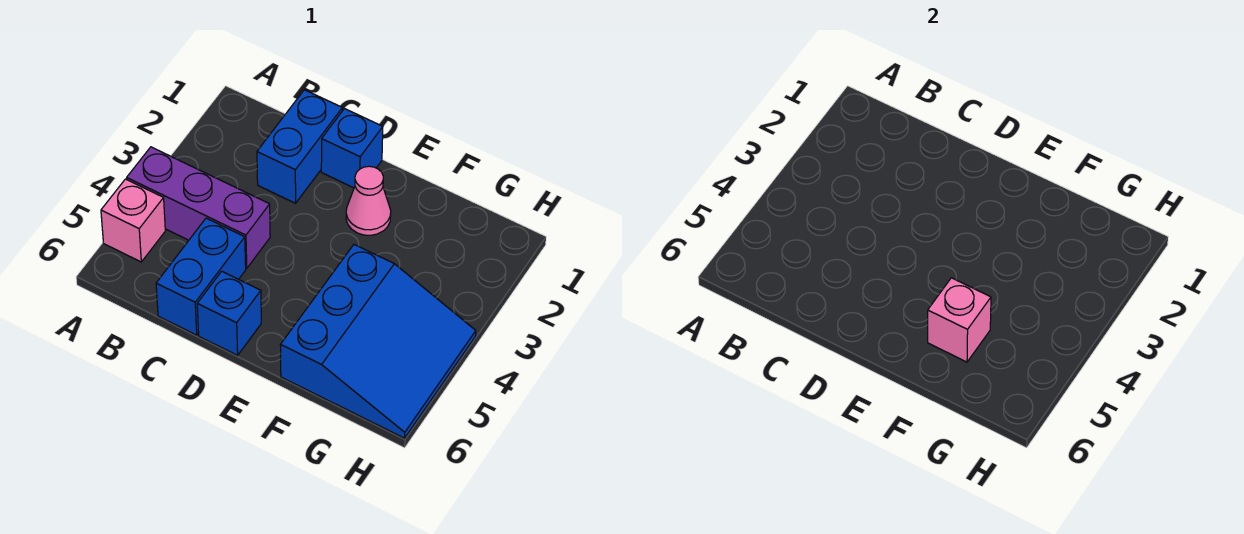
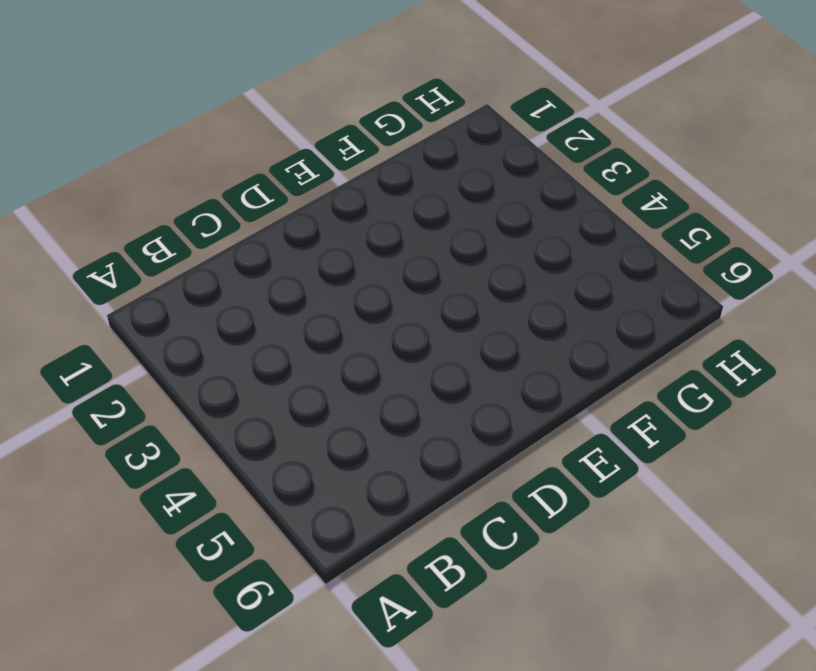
none -> purple brick A4:C4 level 1
none -> pink brick A5 level 1

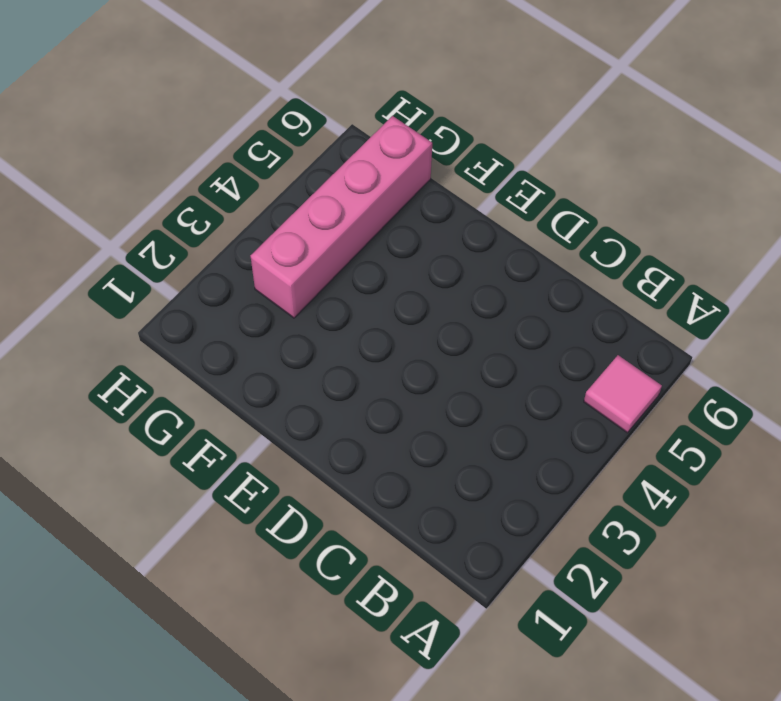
pink tile A5 level 1 -> pink brick A5 level 1
pink brick G3:G6 level 1 -> blue slope F4:H6 level 1 top F
none -> purple brick A4:C4 level 1
none -> blue brick C1:C2 level 1

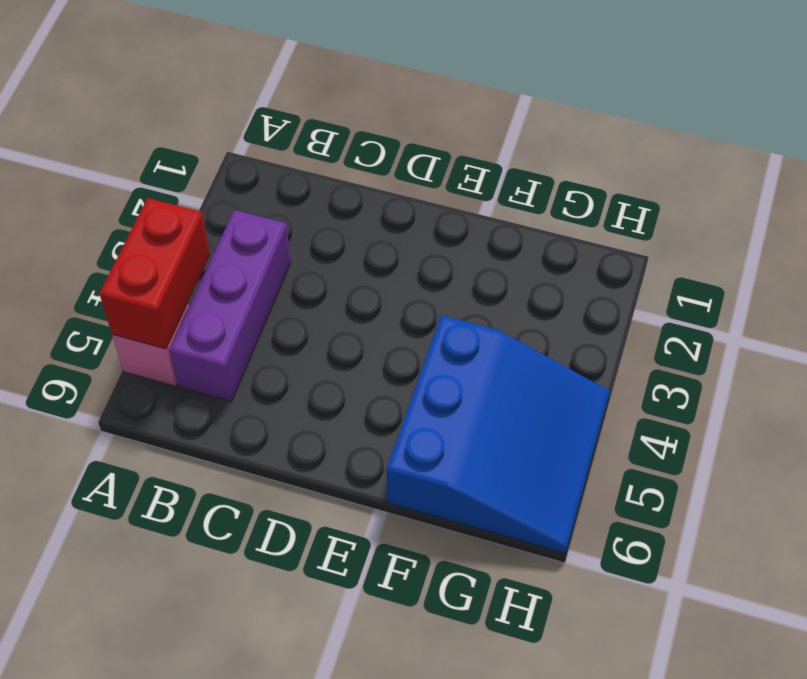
red brick A4:A5 level 2 -> none
purple brick B3:B5 level 1 -> purple brick A4:C4 level 1
none -> blue brick C1:C2 level 1
none -> blue brick C5:C6 level 1

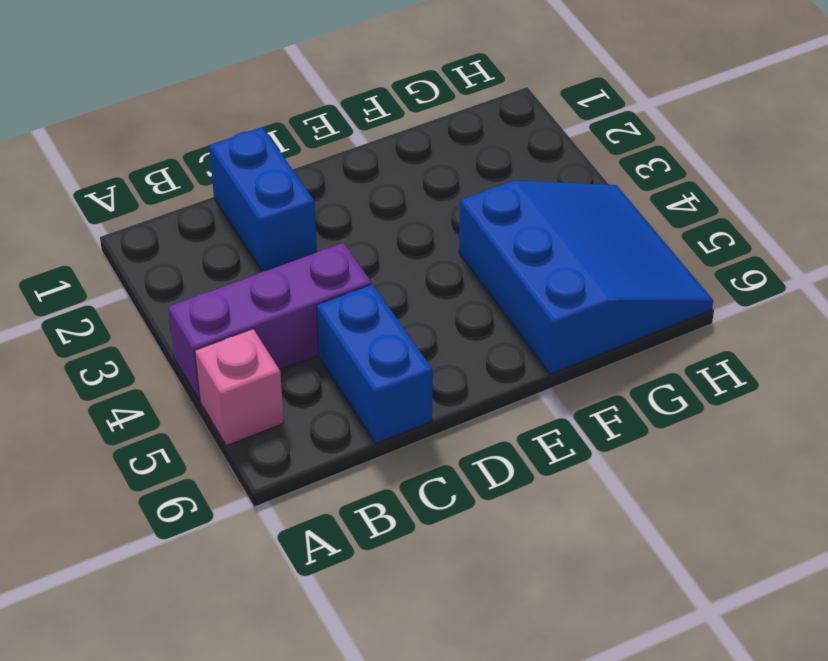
none -> blue brick D1 level 1
none -> blue brick D6 level 1

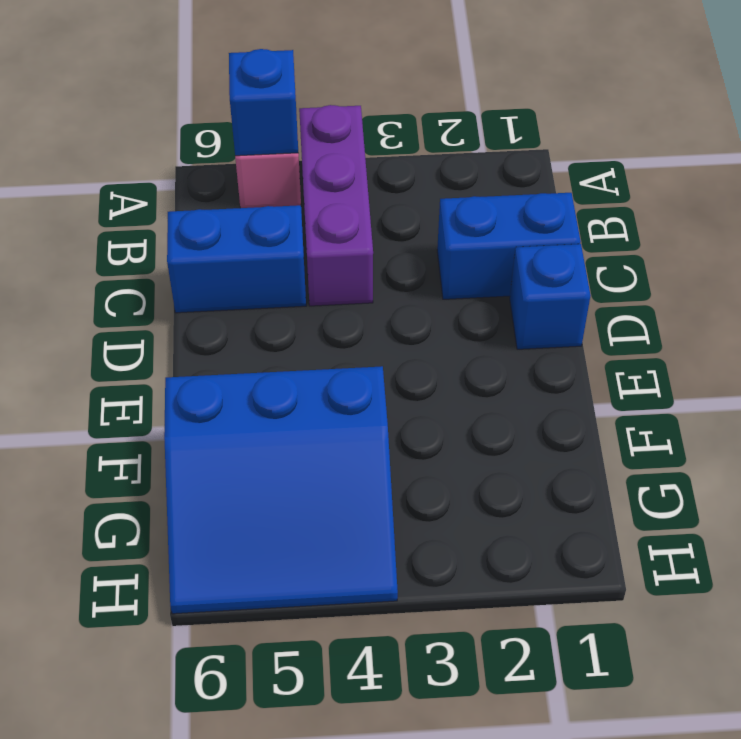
blue brick A5 level 2 -> blue brick D6 level 1
none -> pink cone E2 level 1
none -> pink brick F5 level 2

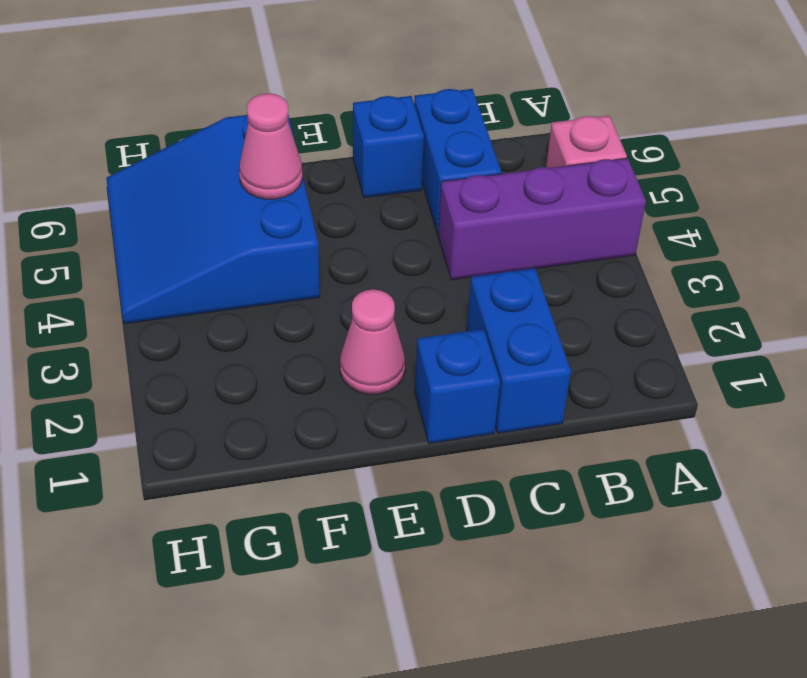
pink cone F5 level 2 -> pink brick F5 level 2

